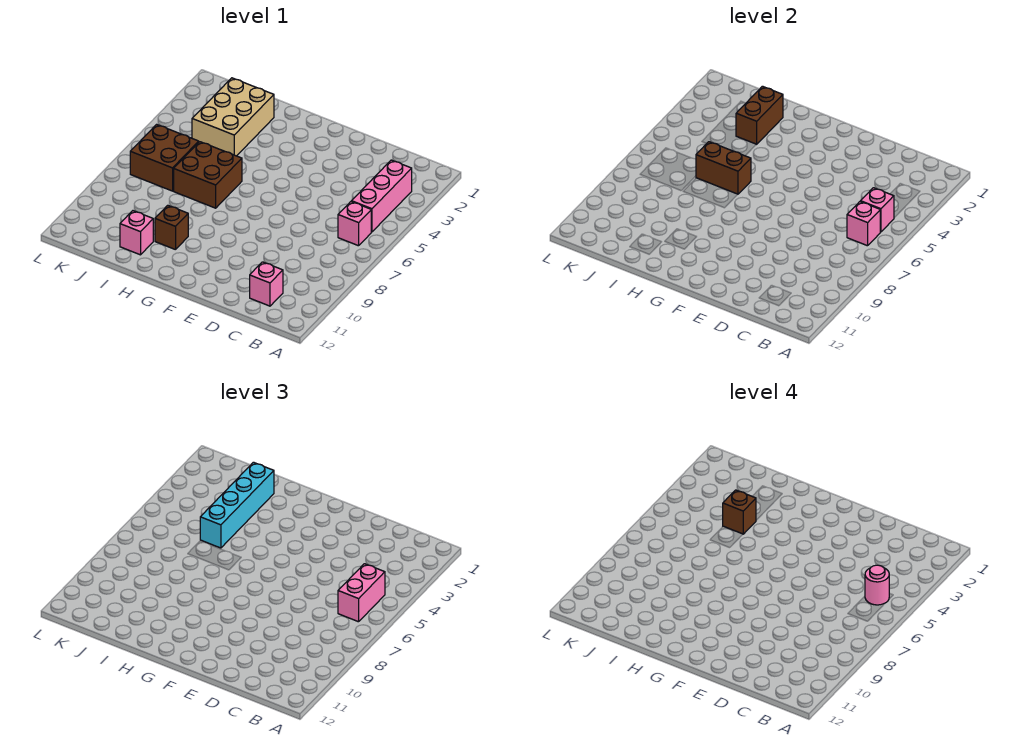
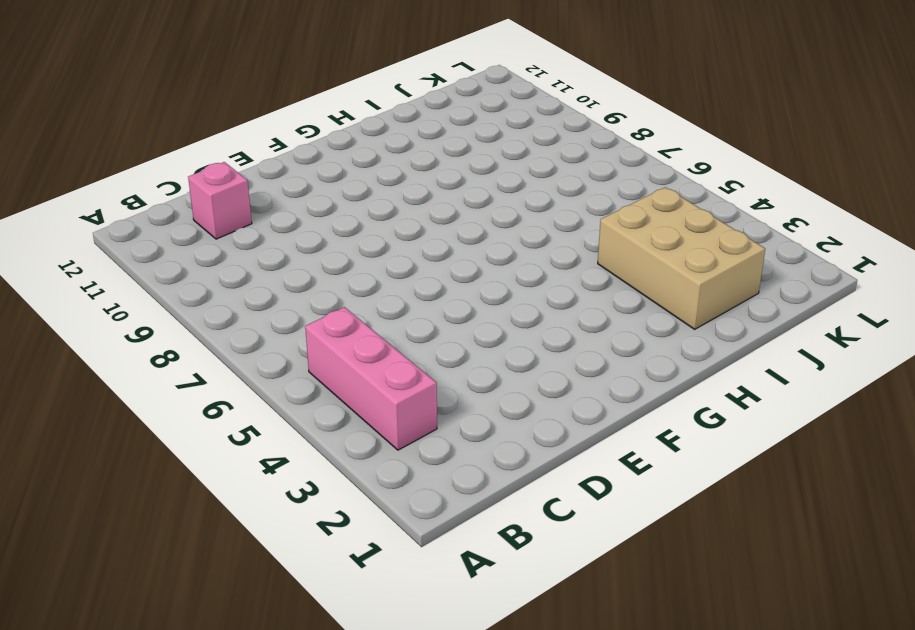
none -> pink brick B6 level 1
none -> brown brick H6:I7 level 1
none -> brown brick H10 level 1

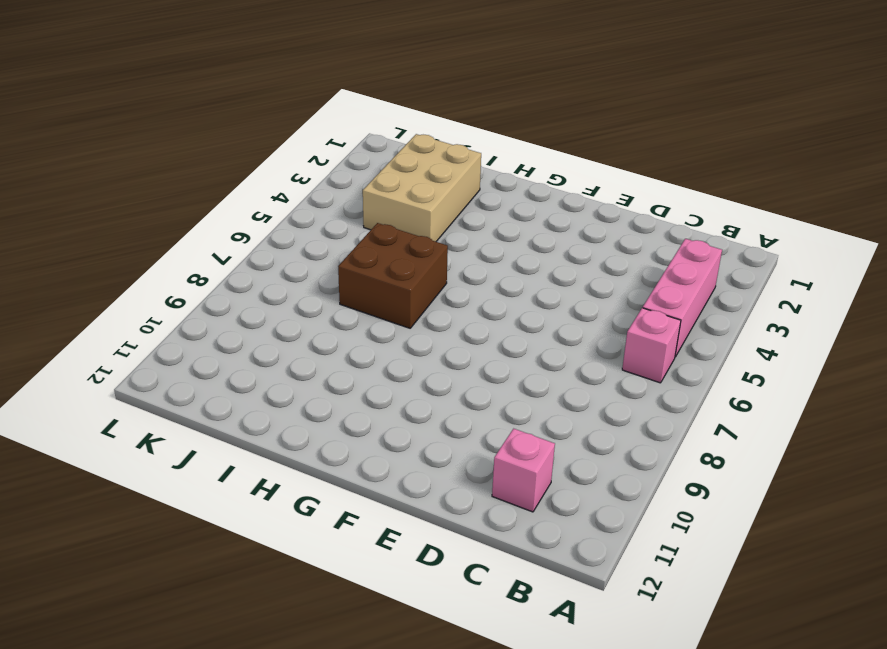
none -> brown brick H10 level 1
none -> pink brick I11 level 1
none -> brown brick J6:K7 level 1

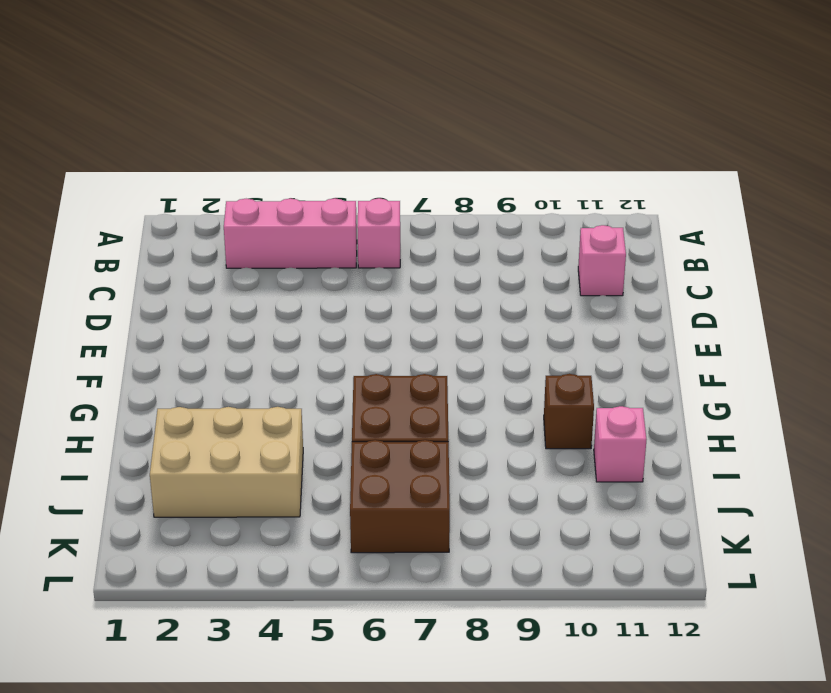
none -> pink brick B5 level 2
none -> pink brick B6 level 2
none -> brown brick H6:I6 level 2

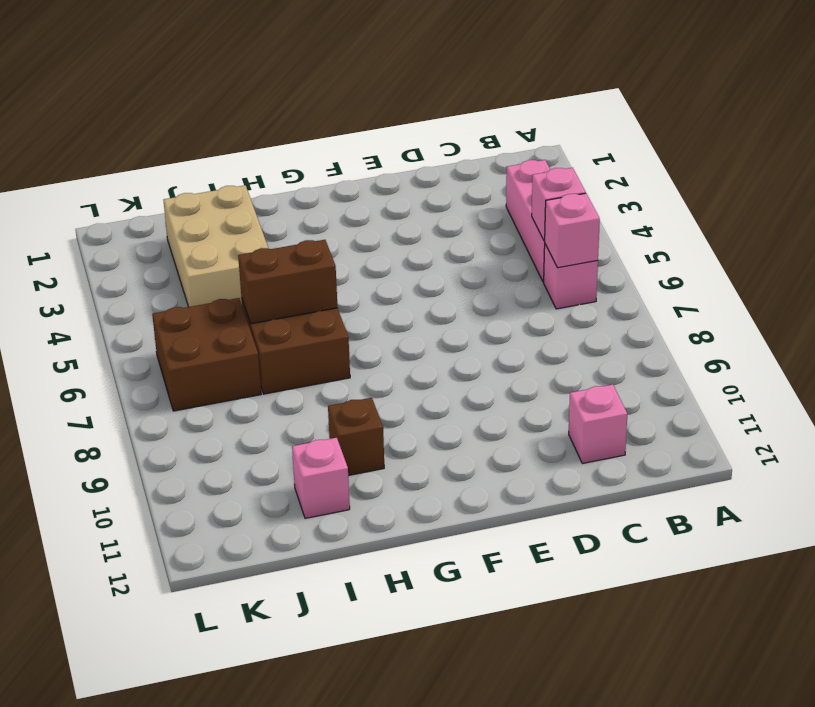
none -> brown brick I2:I3 level 2
none -> pink brick B5:B6 level 3
none -> cyan brick I2:I5 level 3

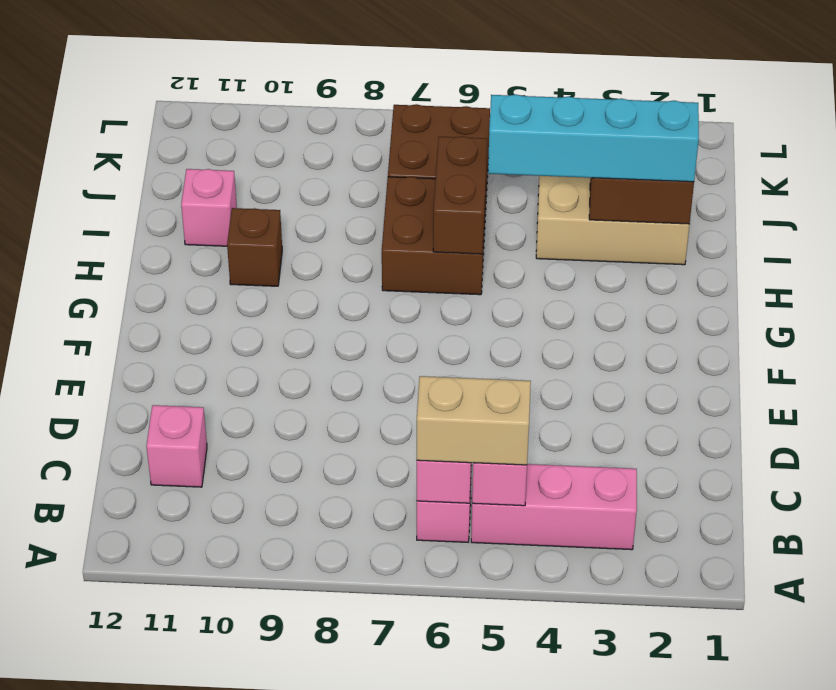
tan brick B5:B6 level 3 -> pink brick B5:B6 level 3
none -> pink round brick B5 level 4
none -> brown brick I4 level 4

